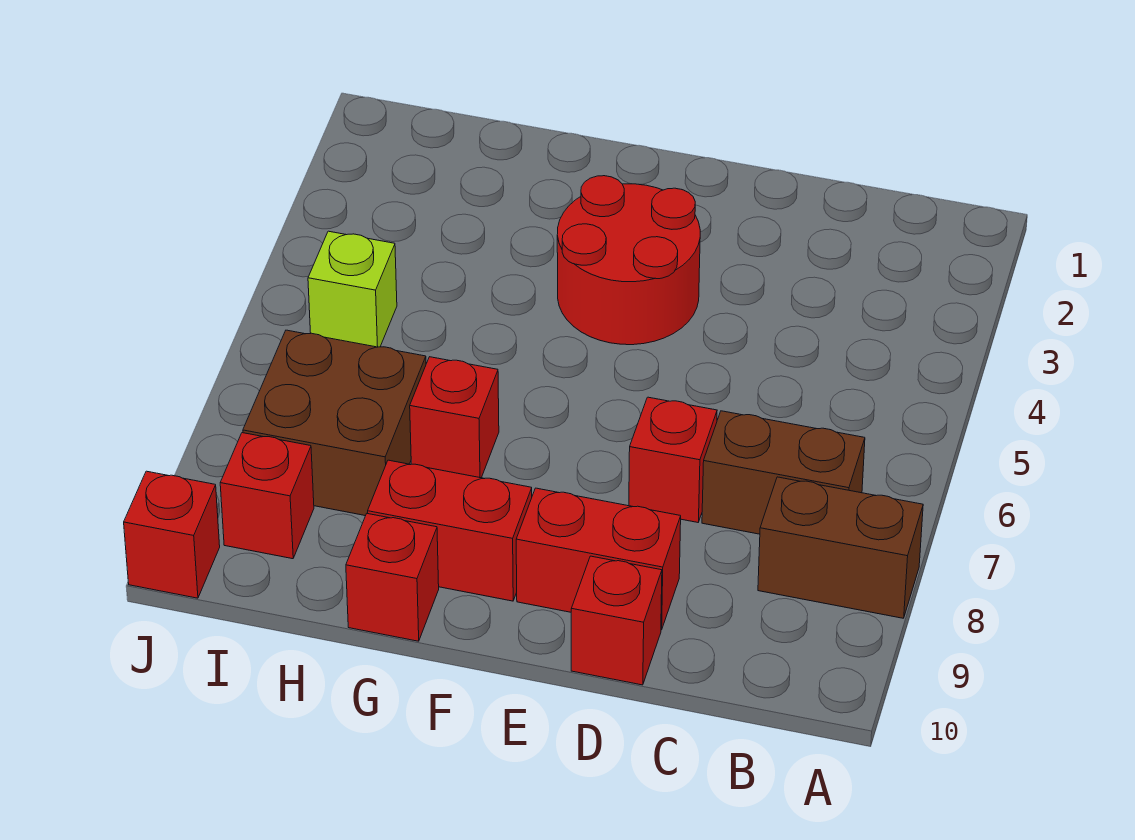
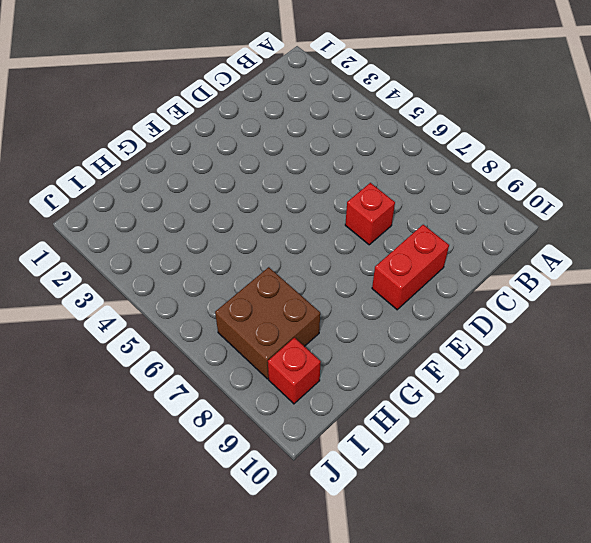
none -> brown brick A8:B8 level 1
none -> brown brick B7:C7 level 1
none -> red brick D10 level 1

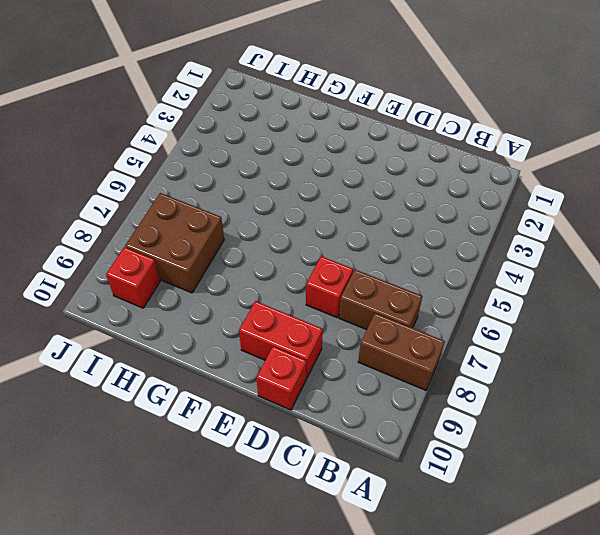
none -> red round brick E3:F4 level 1
none -> red brick F9:G9 level 1
none -> red brick G7 level 1

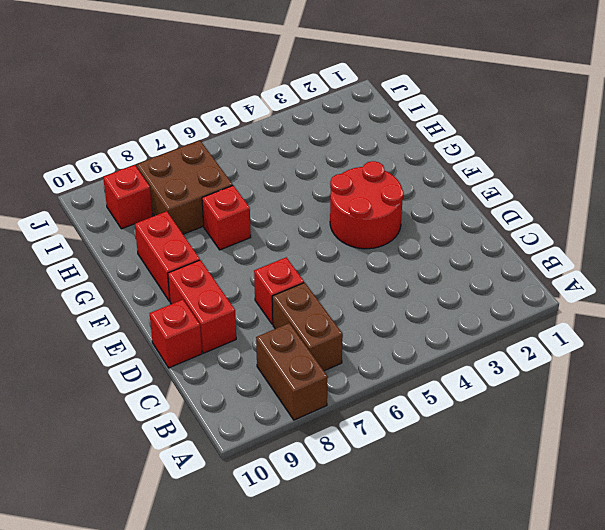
none -> red brick G10 level 1
none -> lime brick I5 level 1
none -> red brick J10 level 1

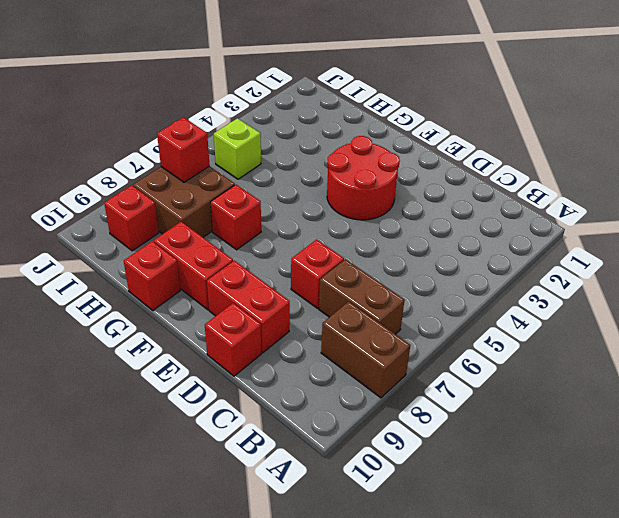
red brick I7 level 2 -> red brick J10 level 1

